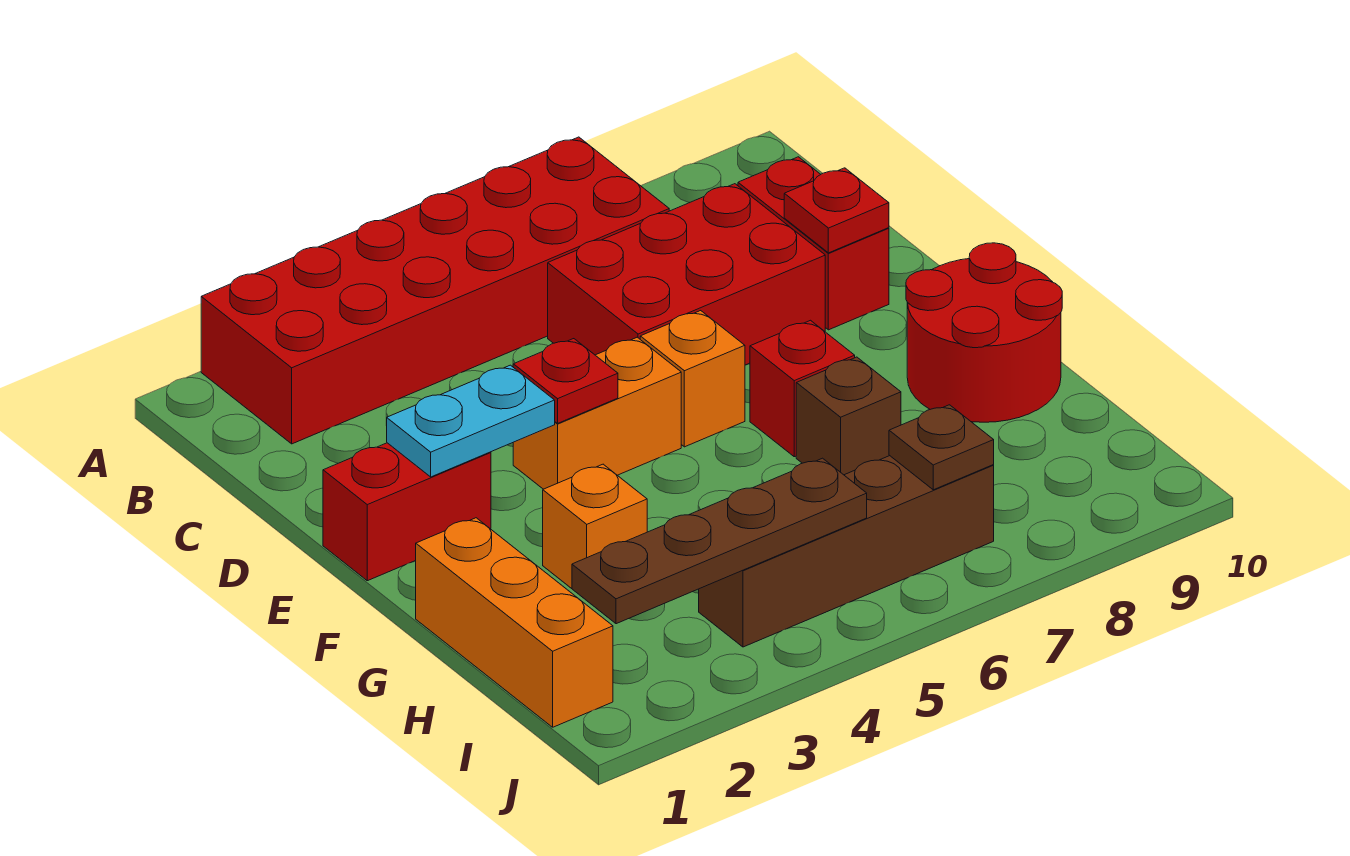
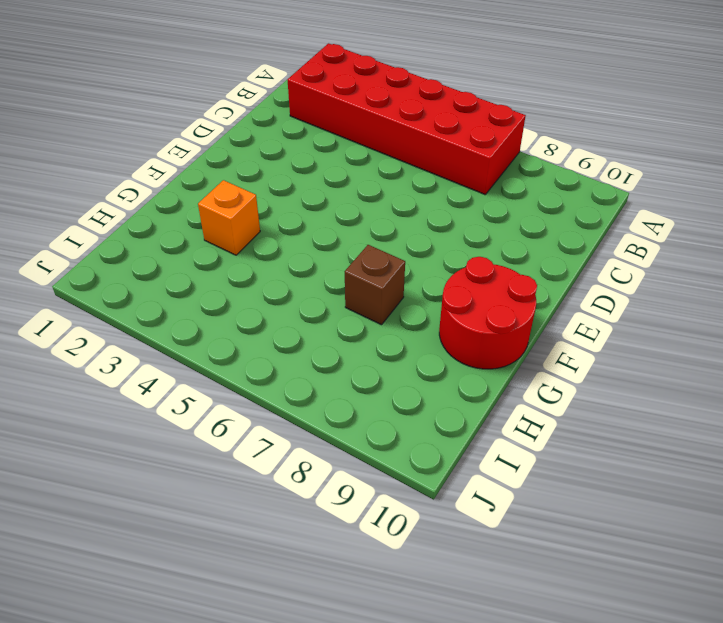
none -> red brick C6:D8 level 1
none -> red brick C9:D9 level 1
none -> red brick E1:E2 level 1

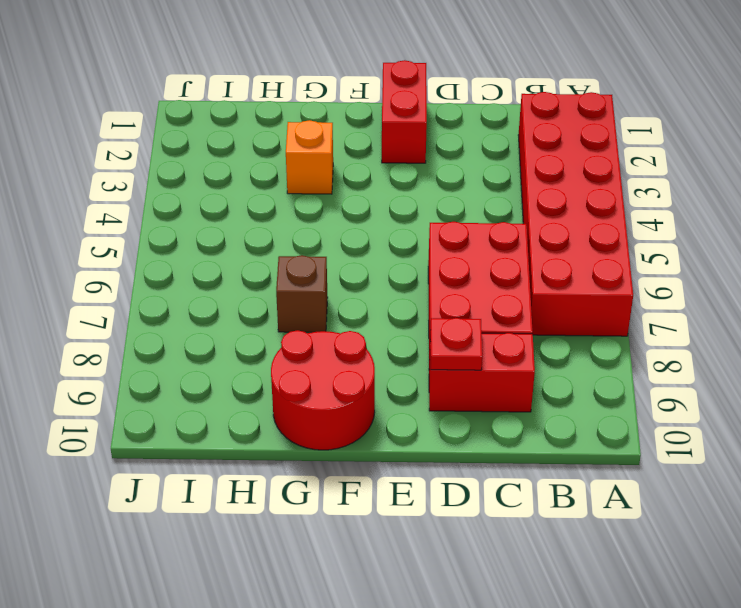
none -> orange brick E4:E5 level 1
none -> orange brick E6 level 1
none -> red brick F7 level 1

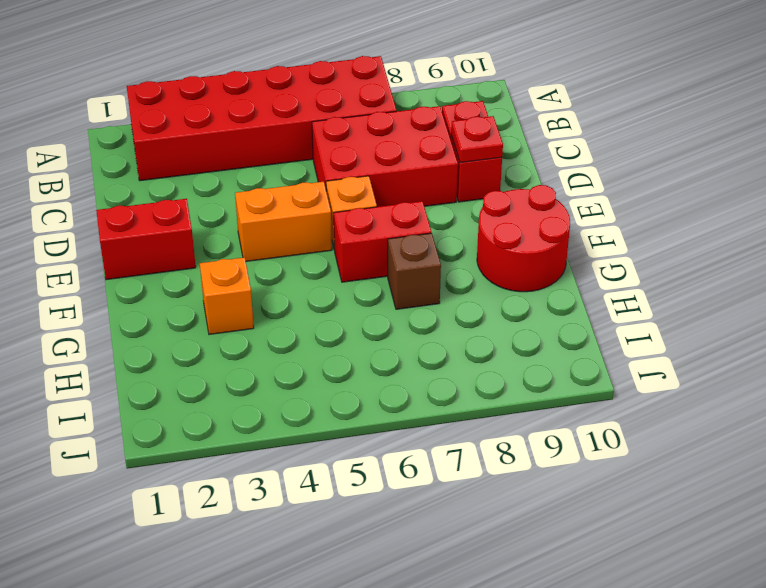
red brick F6:F7 level 1 -> red brick F7 level 1
none -> orange brick G1:I1 level 1
none -> brown brick I4:I7 level 1
none -> cyan plate E2:E3 level 2

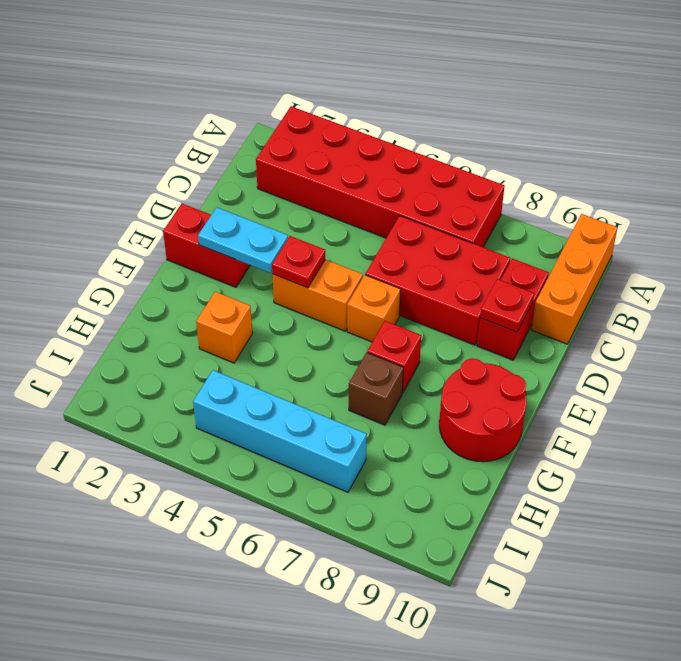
orange brick A10:C10 level 1 -> orange brick G1:I1 level 1
cyan brick I4:I7 level 1 -> brown brick I4:I7 level 1
none -> brown plate I2:I5 level 2
none -> brown plate I7 level 2

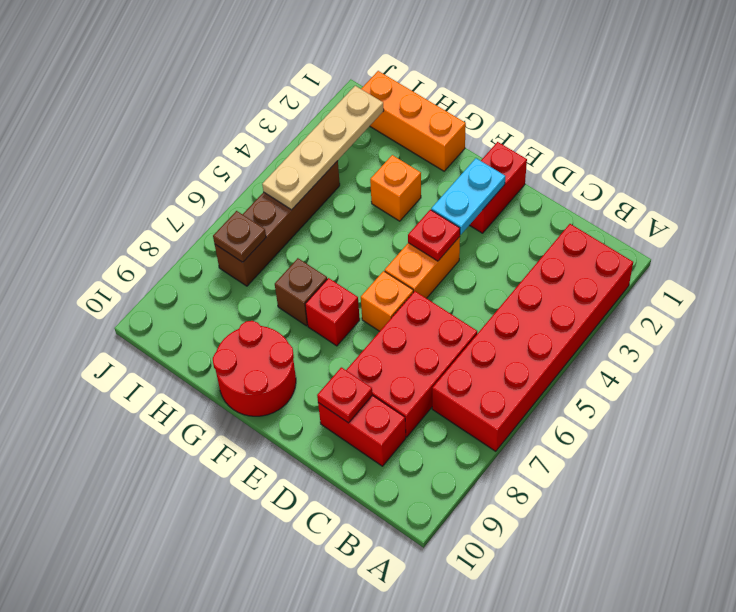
tan plate I2:I5 level 2 -> brown plate I2:I5 level 2

